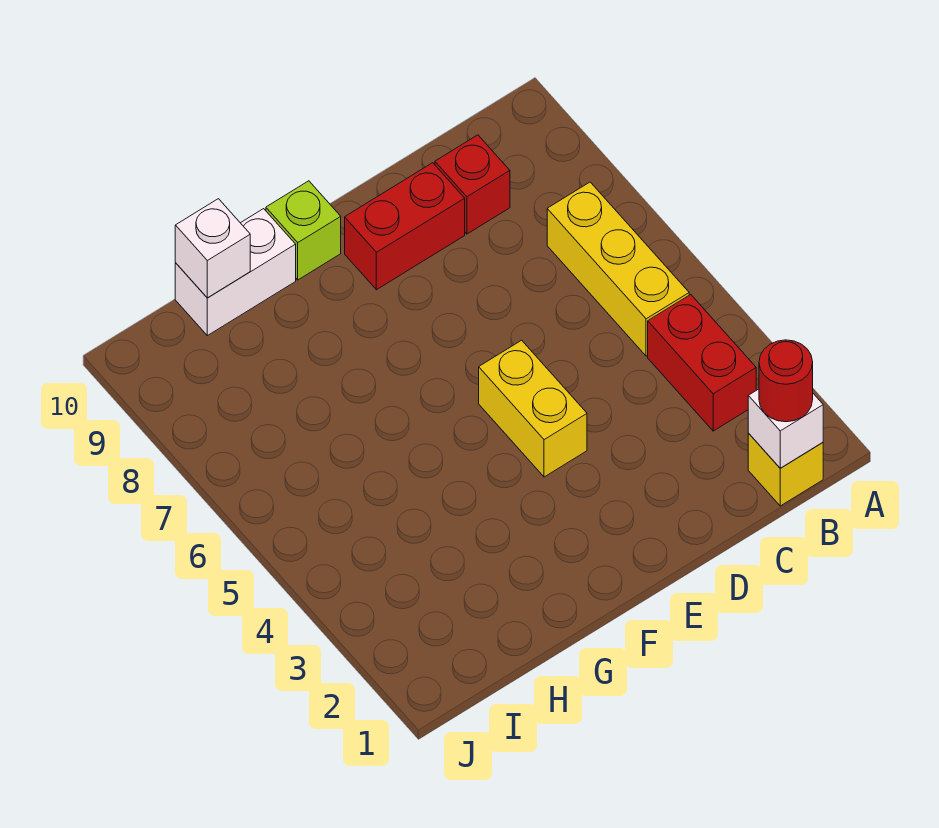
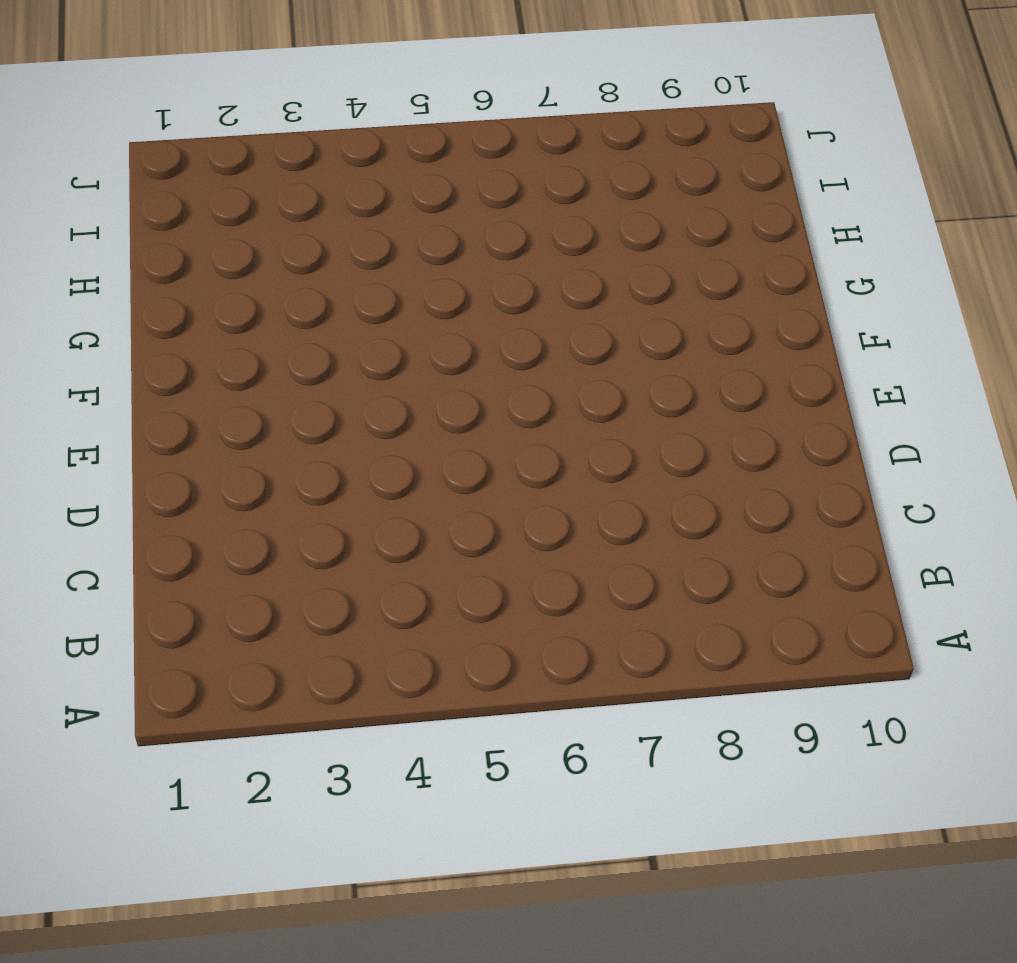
none -> yellow brick B1 level 1
none -> red brick B3:B4 level 1

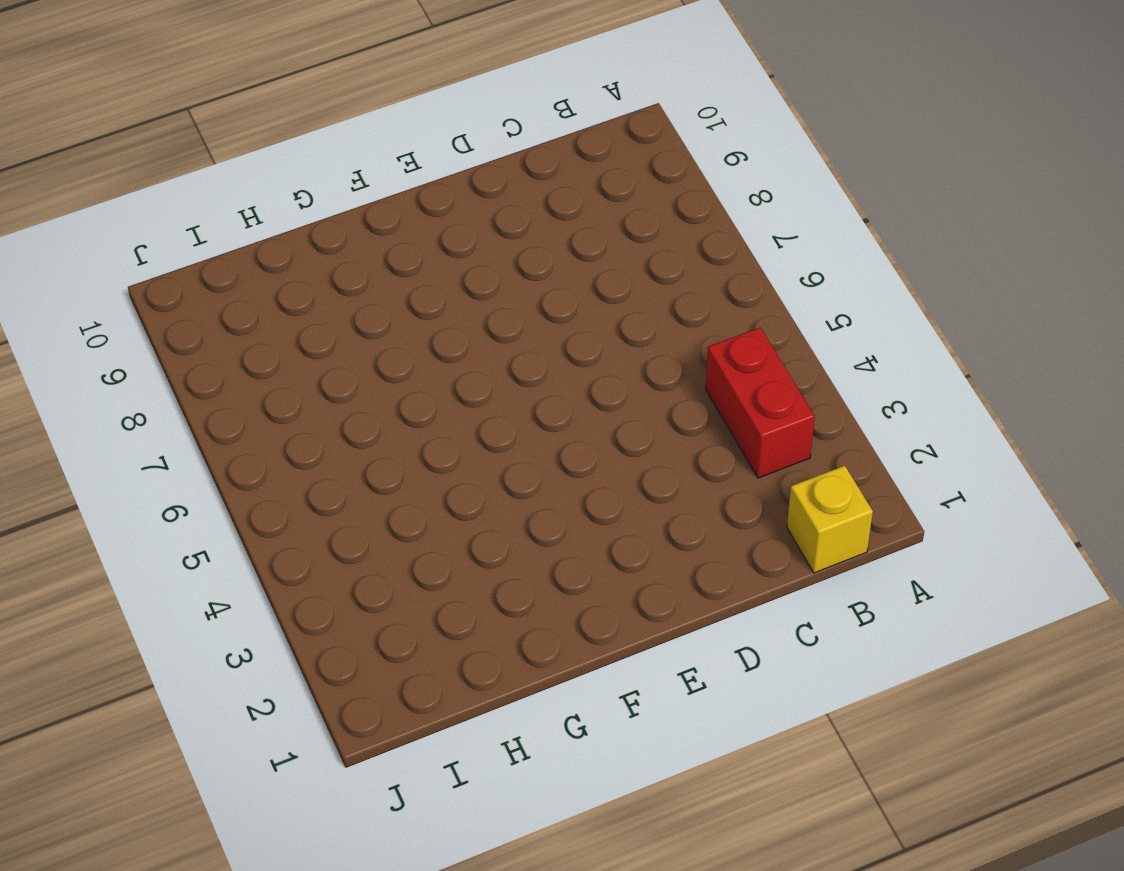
none -> yellow brick B5:B7 level 1
none -> red brick C9 level 1

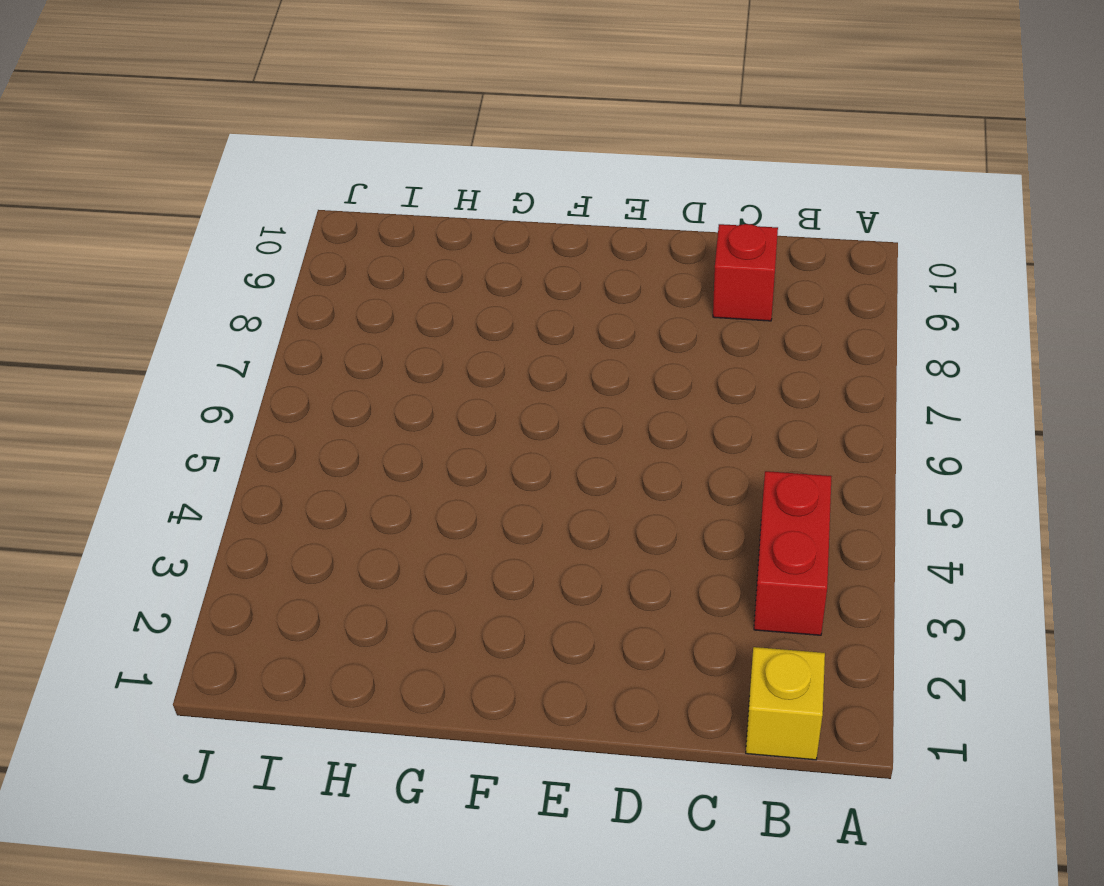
none -> yellow brick B5:B7 level 1
none -> red brick D9:E9 level 1

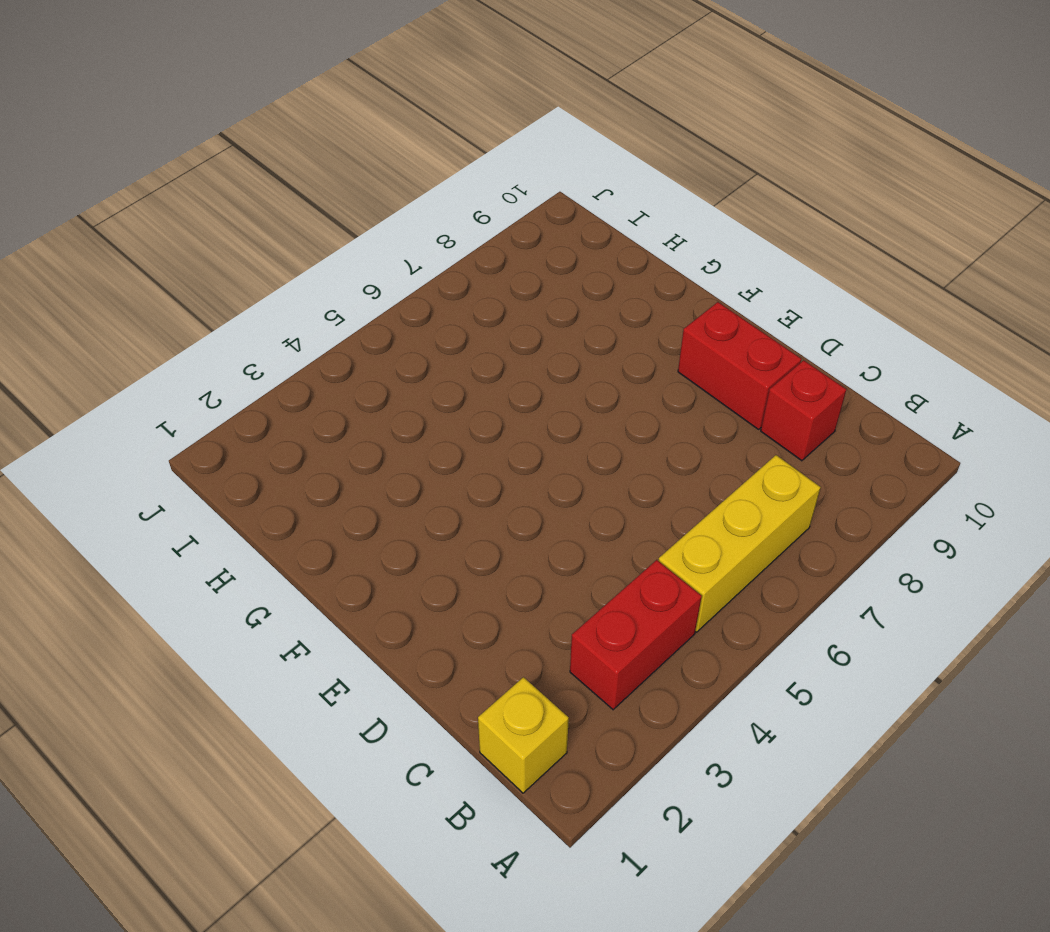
none -> yellow brick E4:E5 level 1
none -> lime brick F10 level 1

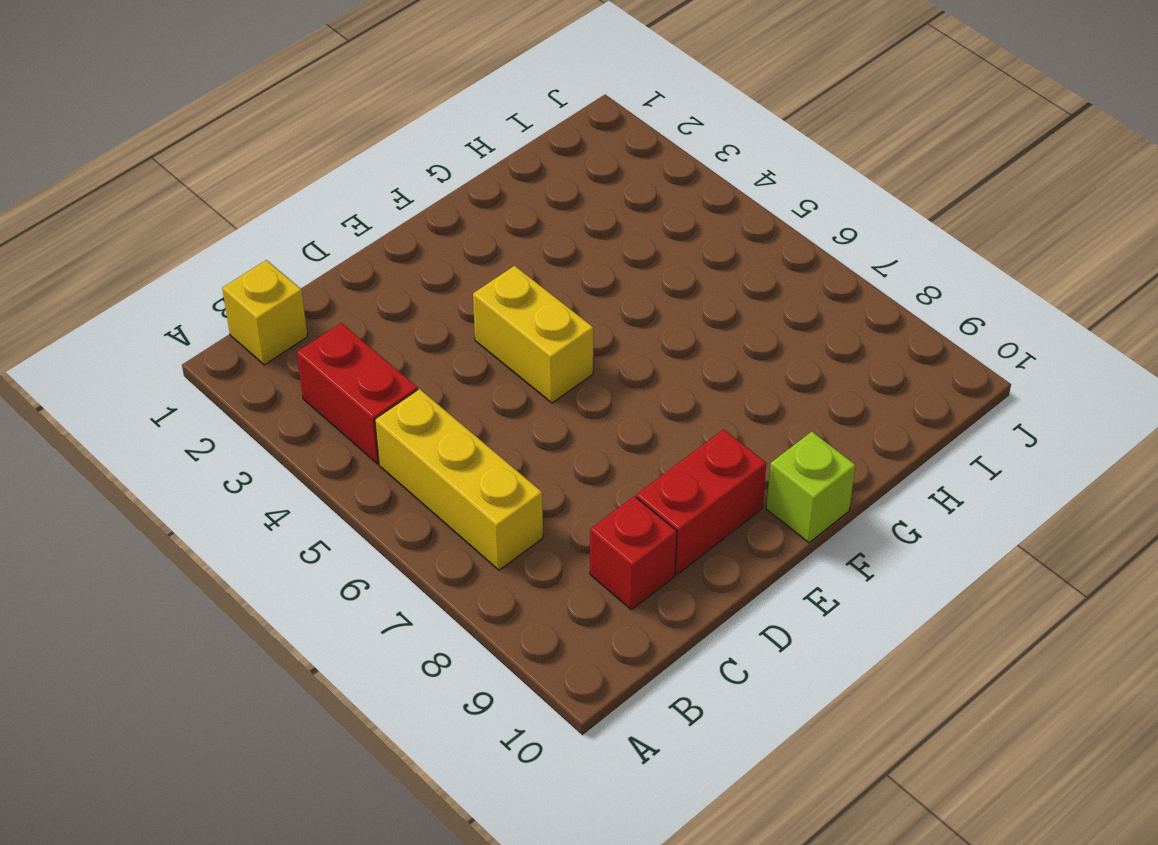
none -> white brick G10:H10 level 1
none -> white brick B1 level 2

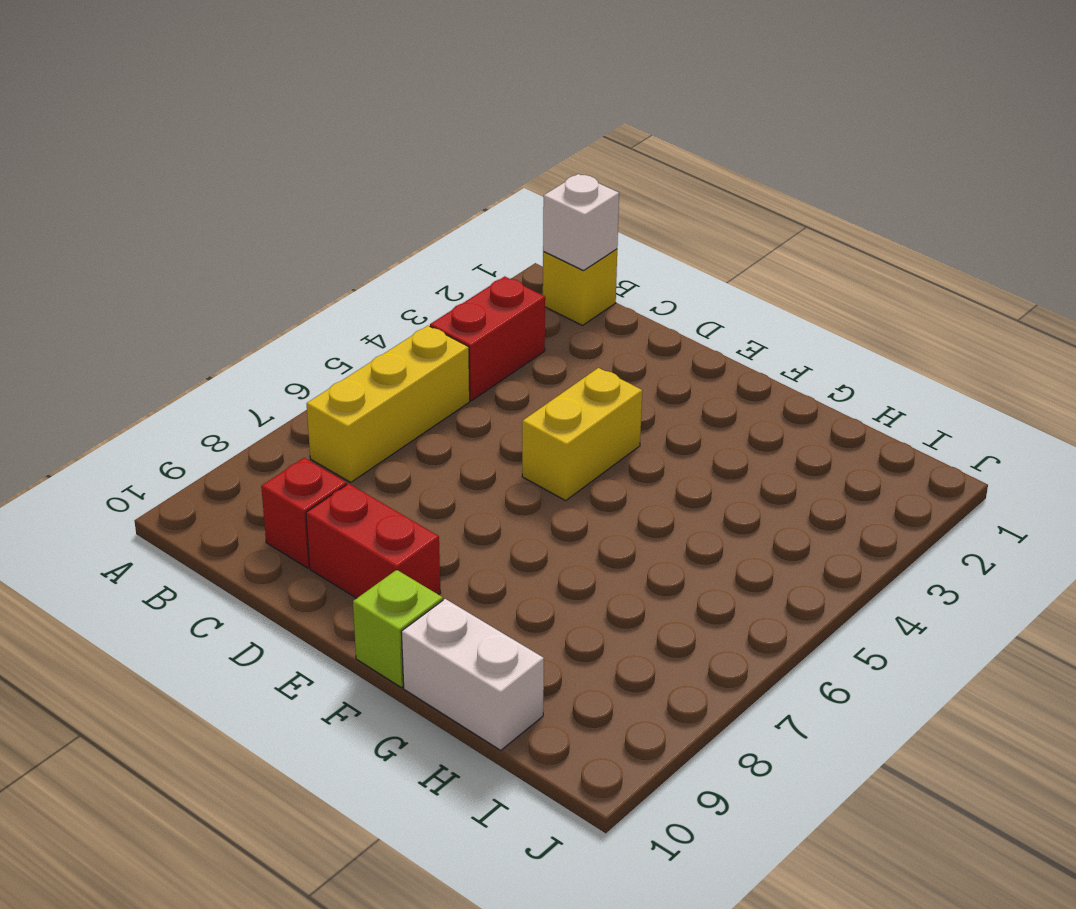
none -> white brick H10 level 2
none -> red round brick B1 level 3

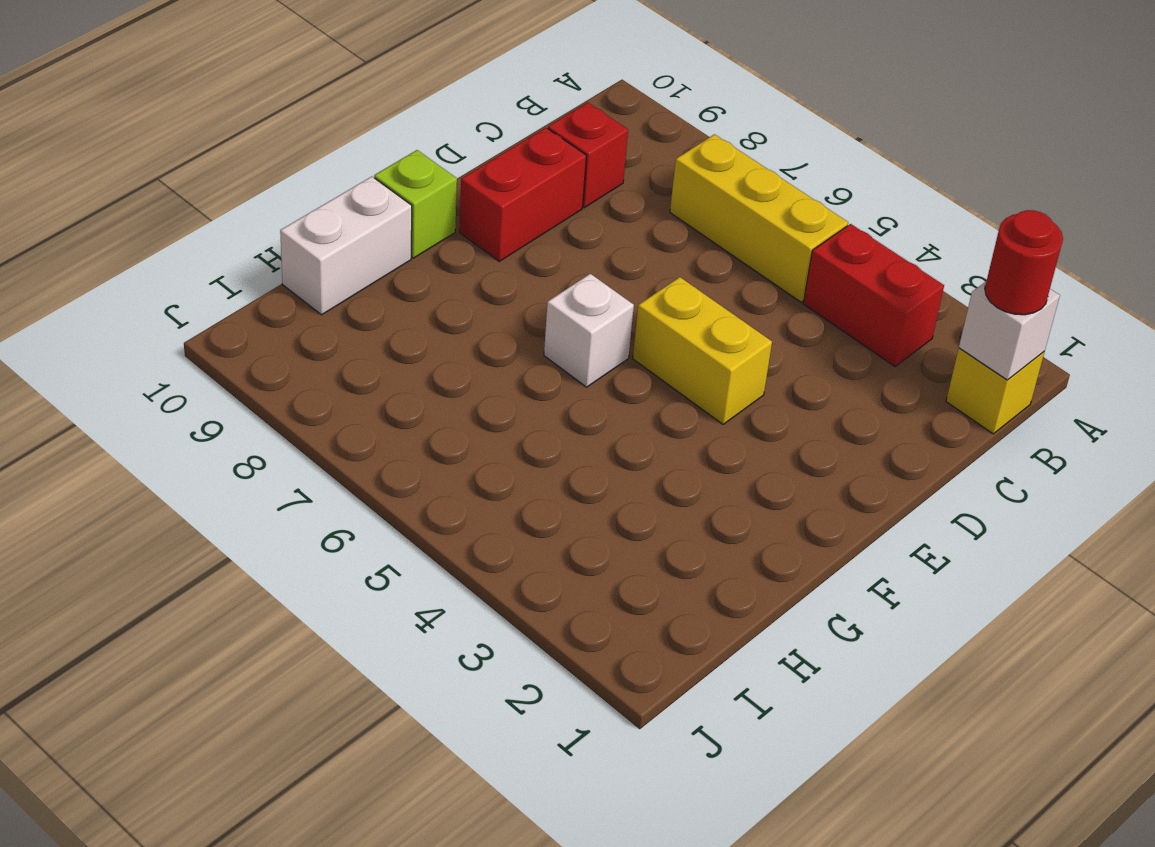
white brick F6 level 1 -> white brick H10 level 2

